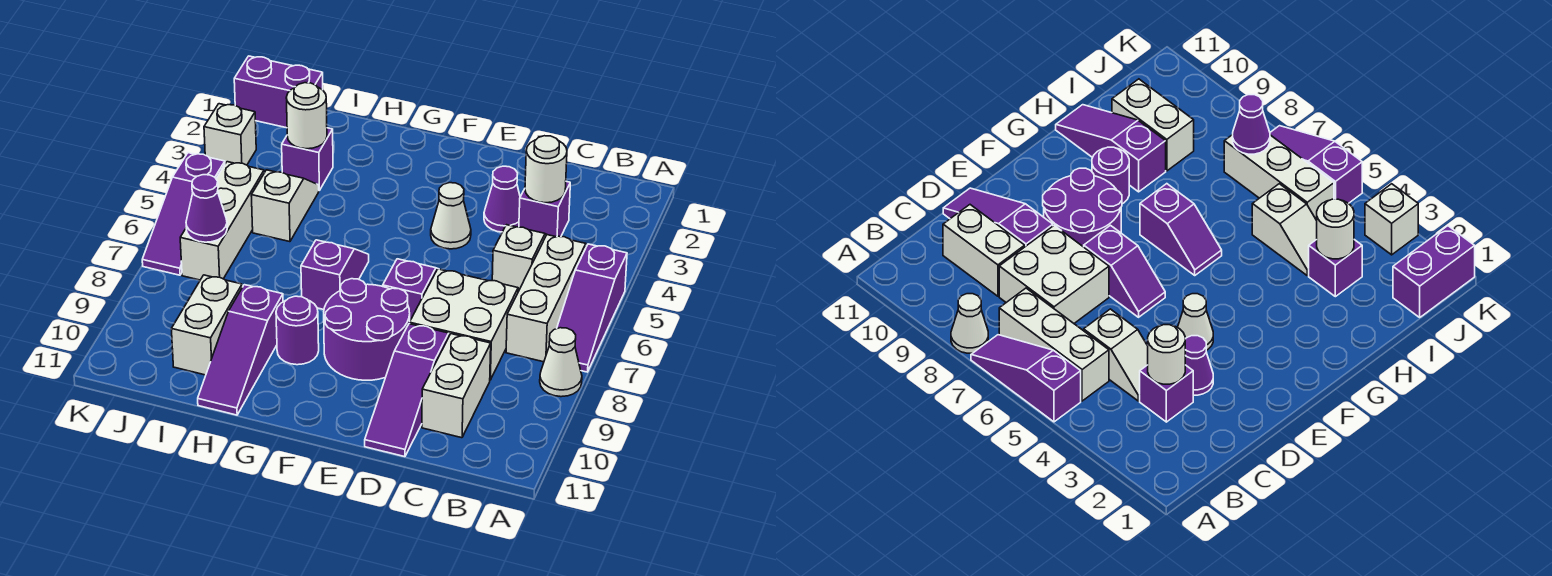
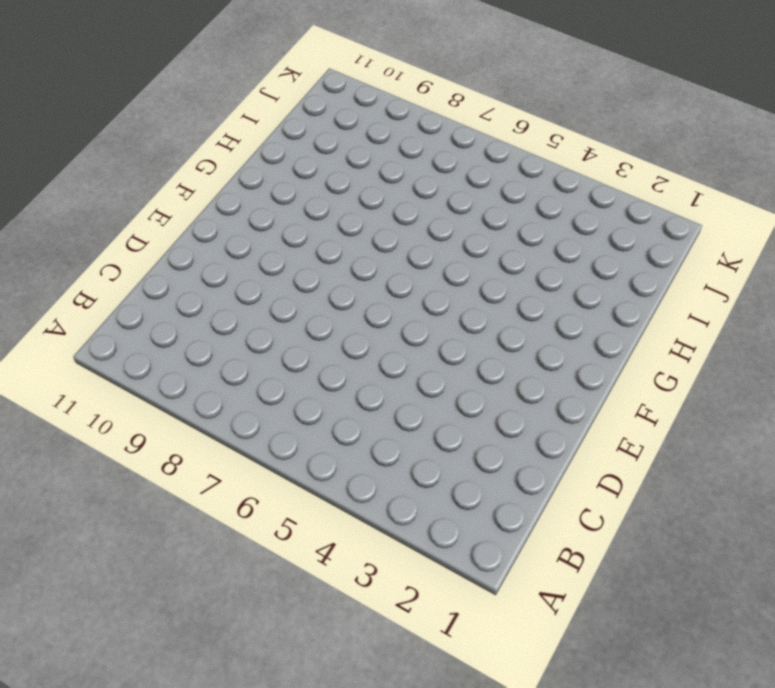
none -> purple slope A5:A7 level 1 top 5
none -> white cone A8 level 1
none -> white brick B5:B7 level 1

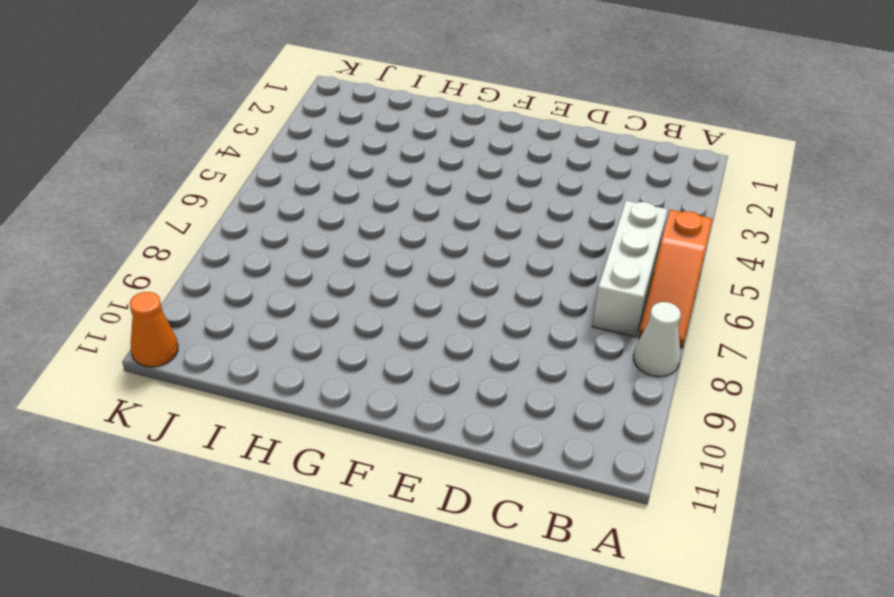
orange slope A5:A7 level 1 top 5 -> purple slope A5:A7 level 1 top 5
orange cone K11 level 1 -> none
none -> purple brick C3 level 1
none -> white slope C4:C5 level 1 top 5
none -> white brick C7:D8 level 1

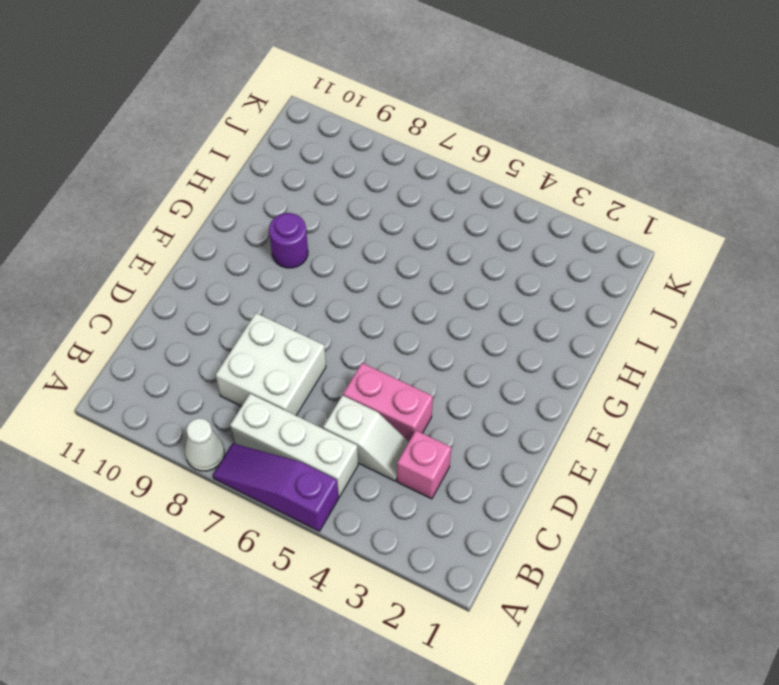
pink brick C3 level 1 -> purple brick C3 level 1
pink brick D4:D5 level 1 -> none
none -> white brick C9:C10 level 1
none -> purple cone D3 level 1
none -> purple slope D9:D11 level 1 top 9

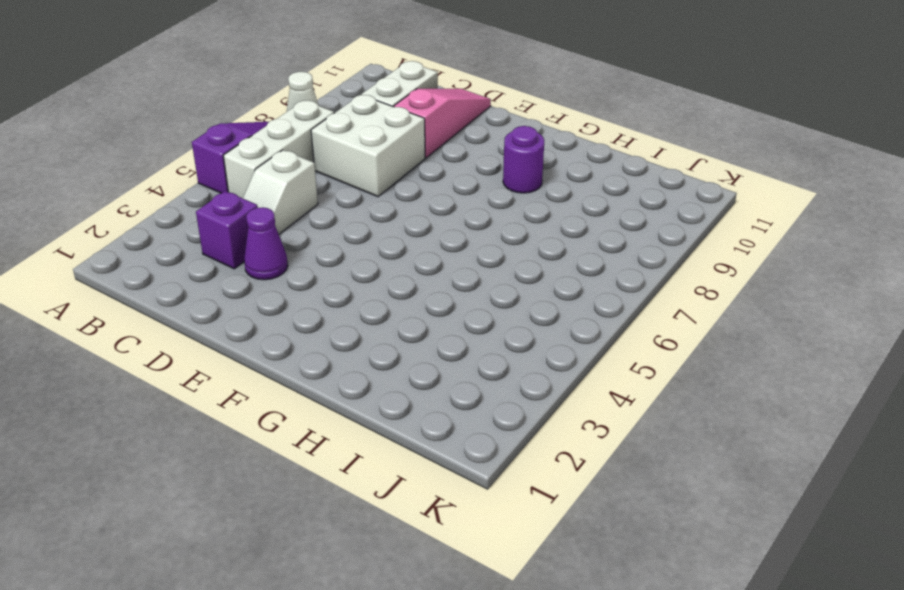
pink slope D9:D11 level 1 top 9 -> purple slope D9:D11 level 1 top 9
none -> white cone E4 level 1
none -> purple slope E6:E7 level 1 top 7
none -> purple round brick E8:F9 level 1

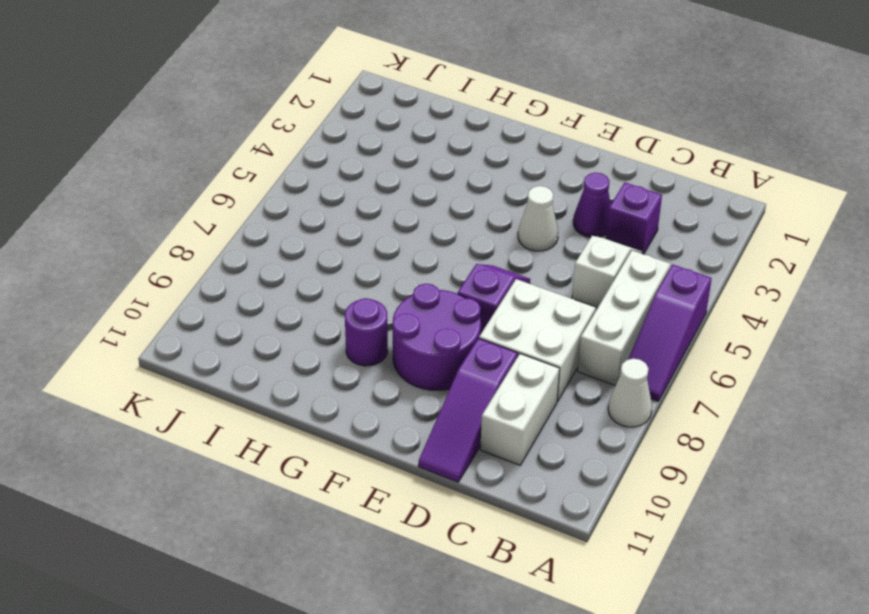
none -> purple slope G6:G7 level 1 top 7
none -> purple slope H9:H11 level 1 top 9
none -> purple brick I3 level 1

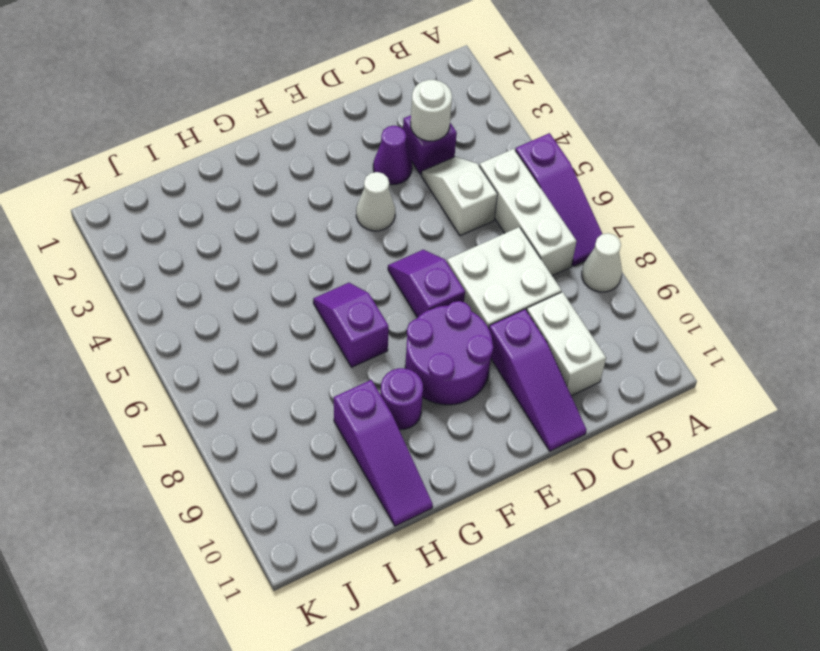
none -> purple brick I3 level 1
none -> white slope I4:I5 level 1 top 5
none -> white brick I9:I10 level 1

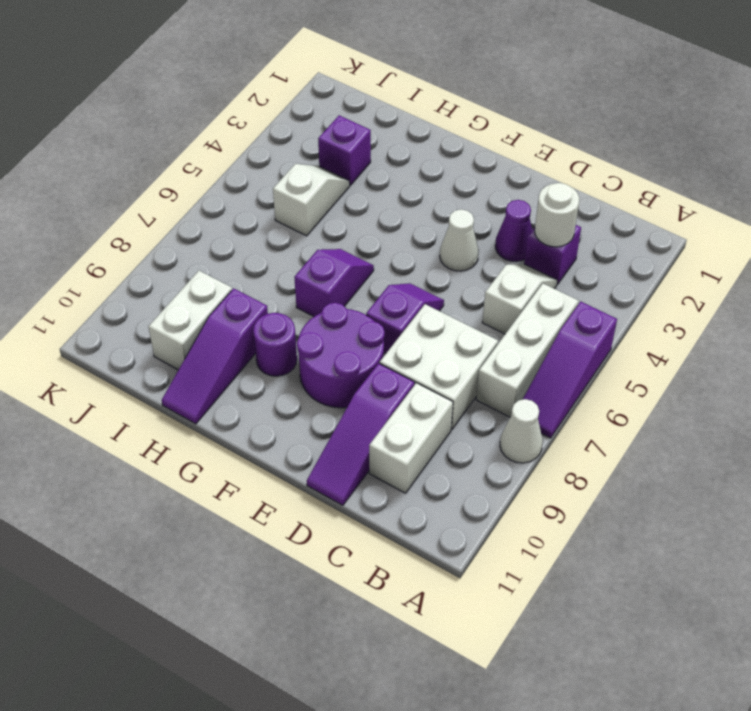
none -> purple brick J1:K1 level 1
none -> white brick J5:J7 level 1
none -> white brick K3 level 1

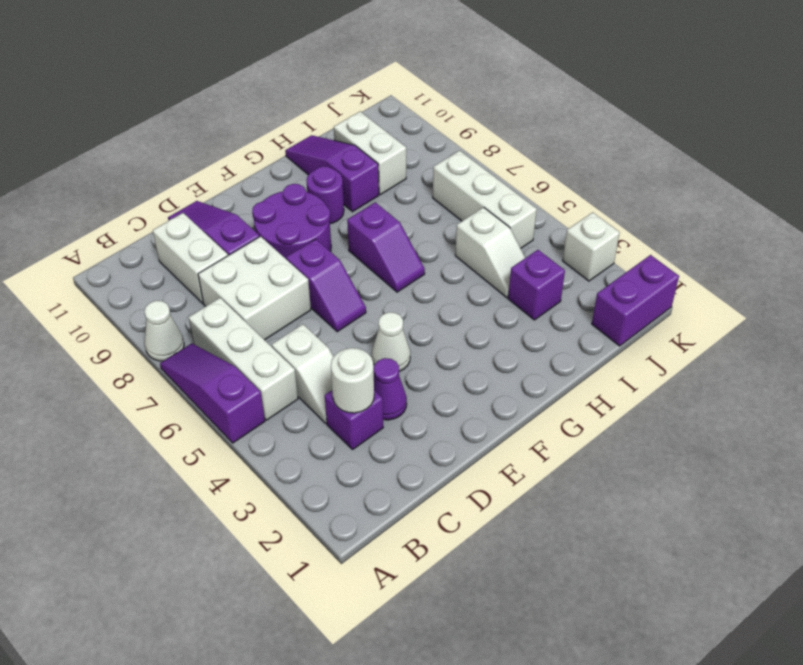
none -> purple slope K5:K7 level 1 top 5
none -> white round brick I3 level 2
none -> purple cone J7 level 2

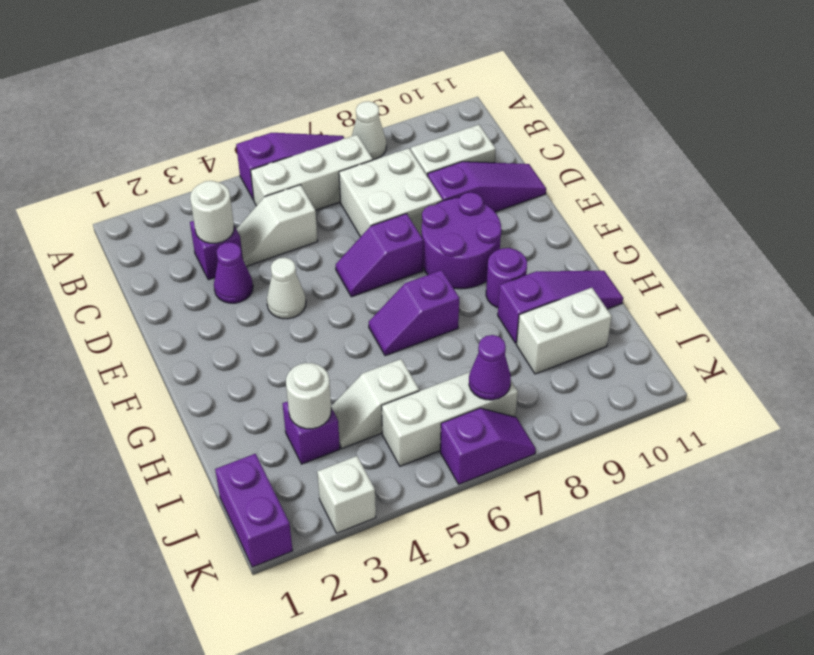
purple slope K6:K7 level 1 top 6 -> purple slope K5:K7 level 1 top 5

